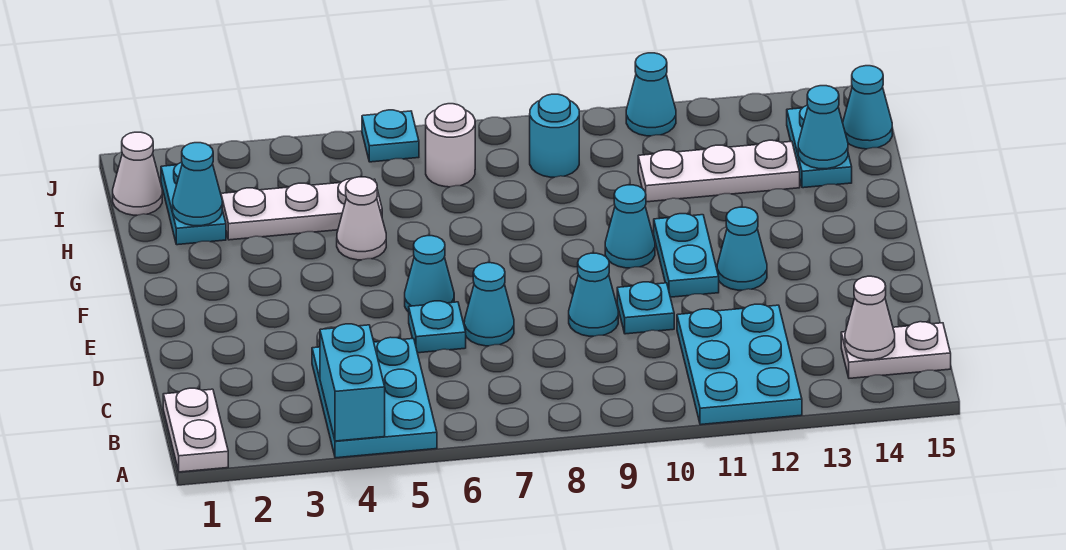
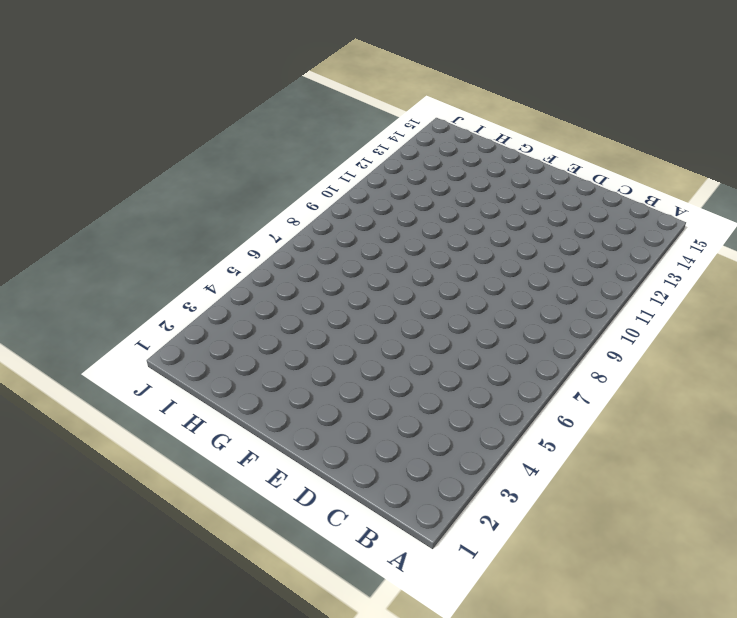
none -> white plate A1:B1 level 1
none -> cyan plate A4:C5 level 1
none -> cyan plate A11:C12 level 1

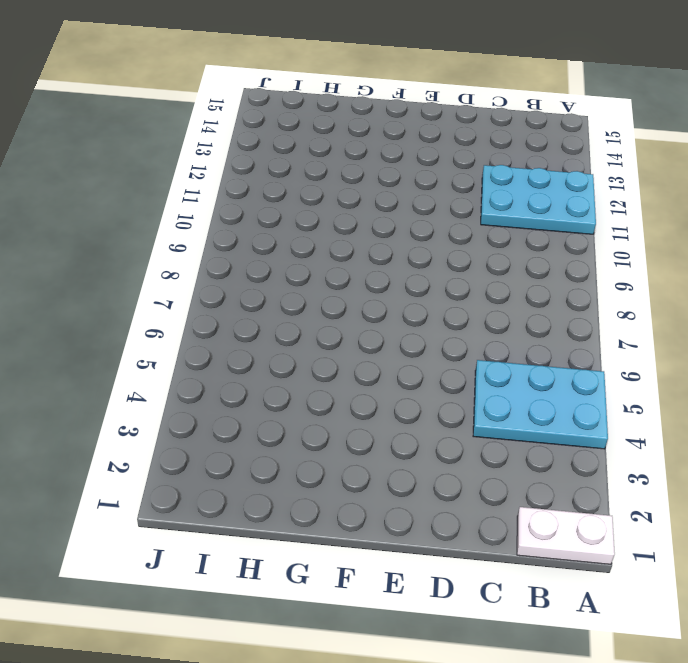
none -> white plate B14:B15 level 1
none -> cyan plate D6 level 1
none -> cyan cone D7 level 1

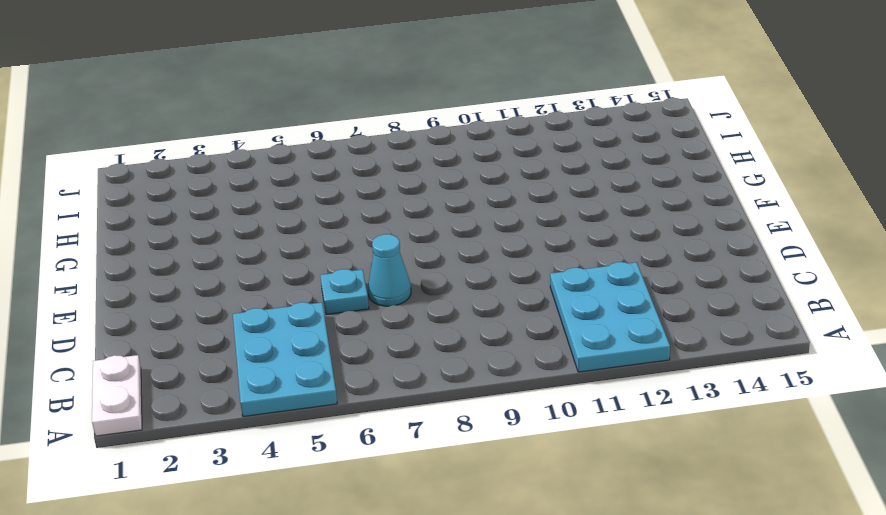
none -> white plate B14:B15 level 1
none -> cyan cone D9 level 1
none -> cyan plate D10 level 1

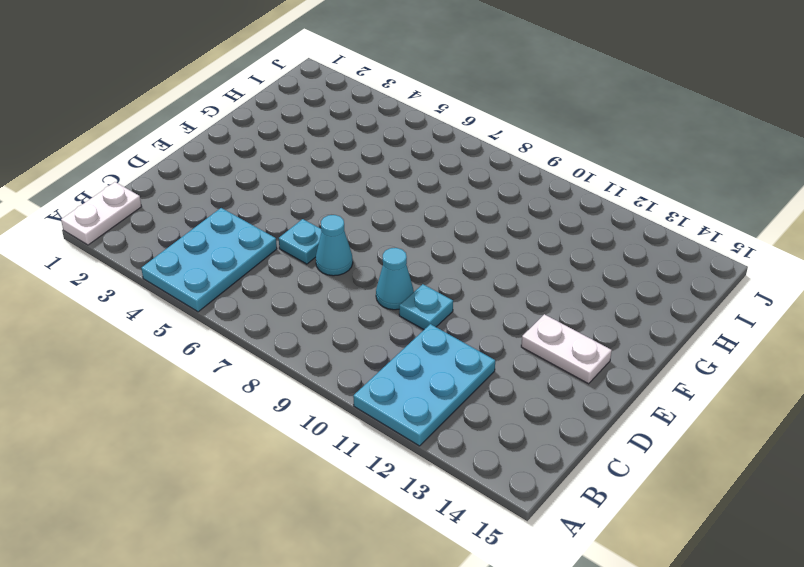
white plate E13:E14 level 1 -> white plate B14:B15 level 1
none -> cyan cone E6 level 1
none -> cyan plate E11:F11 level 1
none -> cyan cone E12 level 1

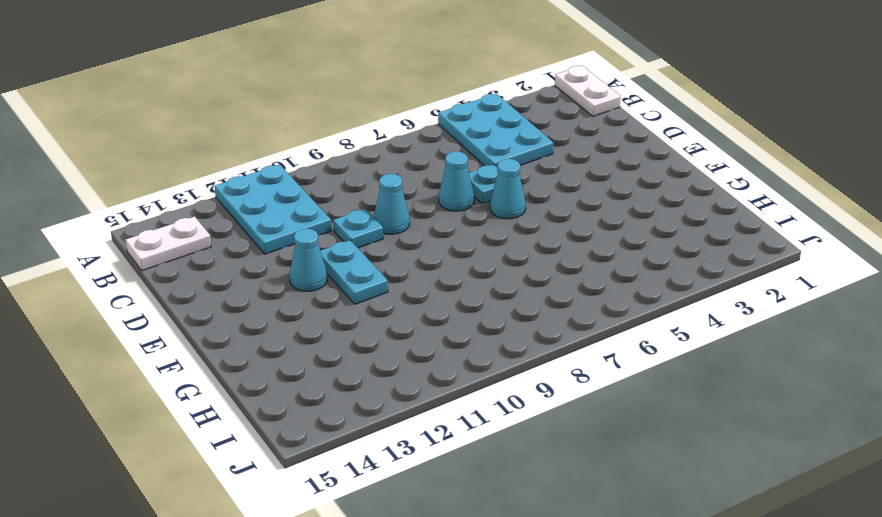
none -> cyan cone F10 level 1
none -> white cone G5 level 1
none -> cyan plate H2:I2 level 1

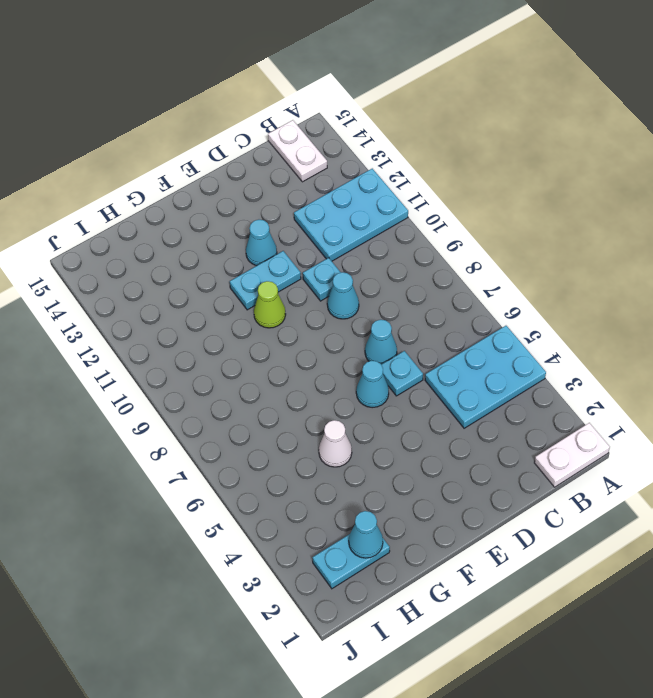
lime cone F10 level 1 -> cyan cone F10 level 1
none -> white plate H3:H5 level 1
none -> white plate H11:H13 level 1
none -> cyan plate H14:I14 level 1

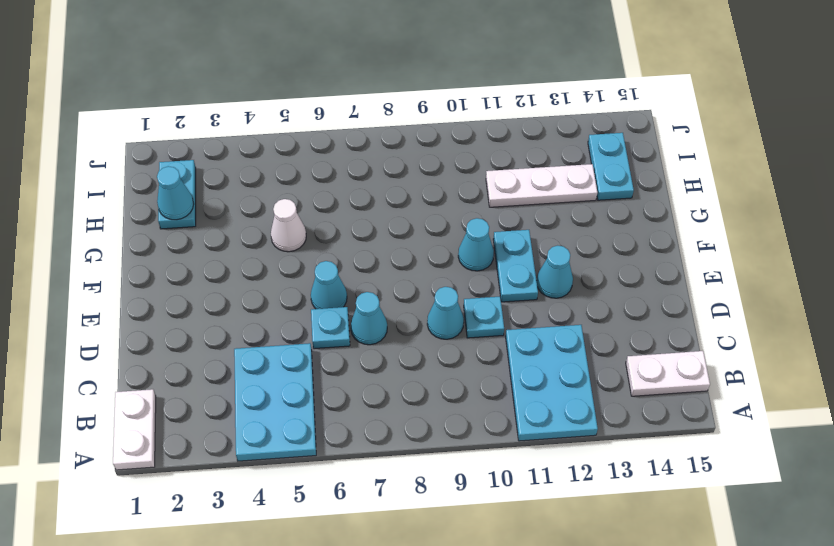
none -> white plate H3:H5 level 1
none -> white cone I1 level 1
none -> white round brick I7 level 1

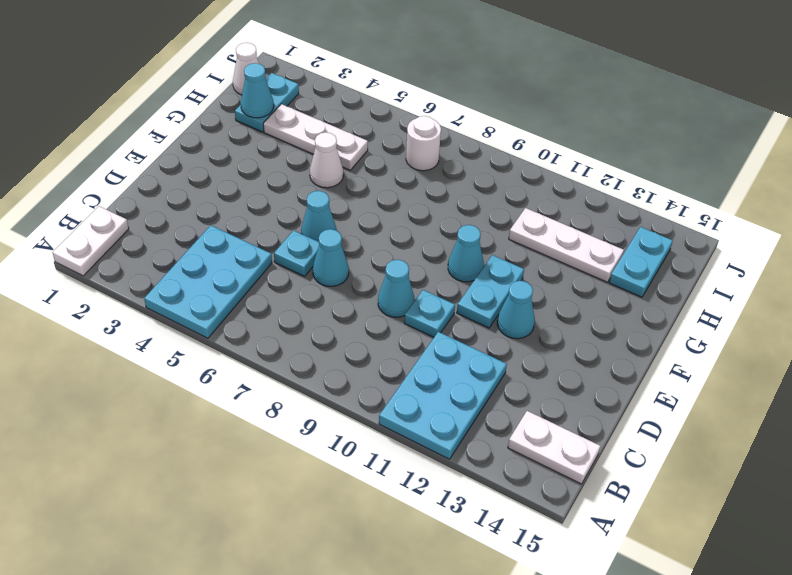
none -> cyan round brick I9 level 1
none -> cyan cone I15 level 1
none -> cyan plate J6 level 1

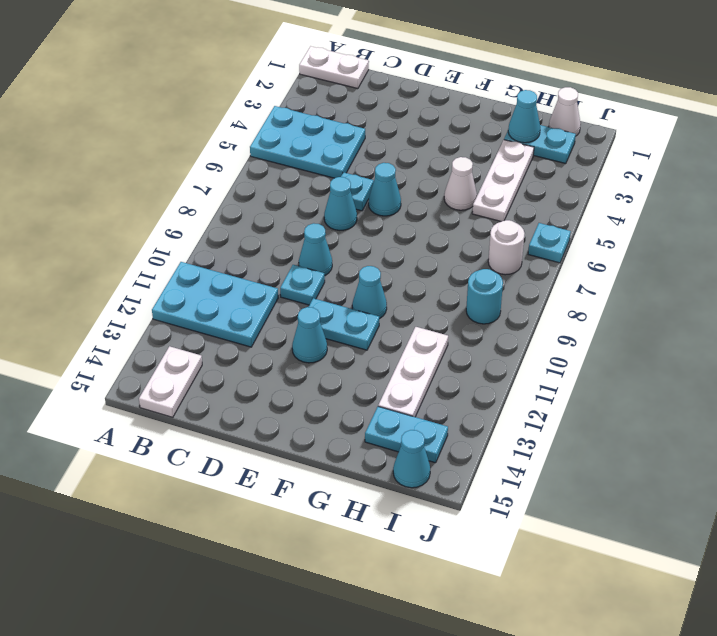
none -> cyan cone J11 level 1
none -> cyan brick A4:B4 level 2
none -> white cone B14 level 2

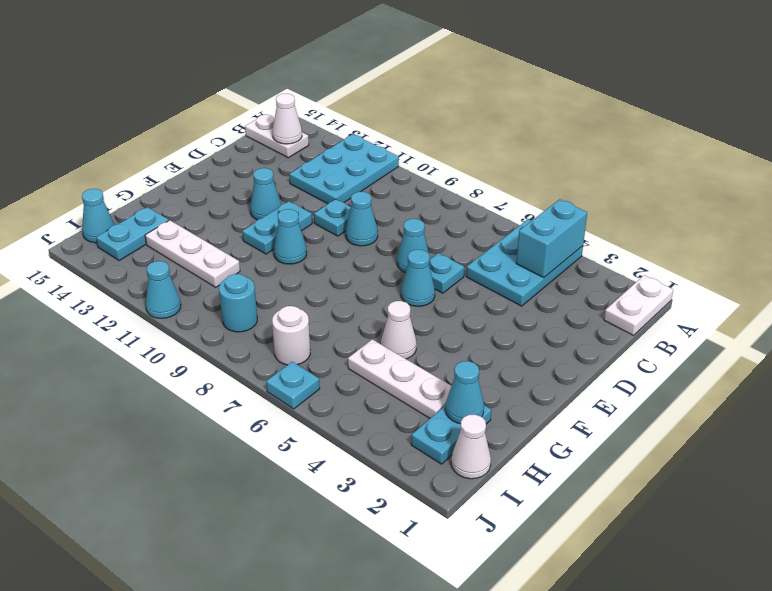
none -> cyan cone H14 level 2

